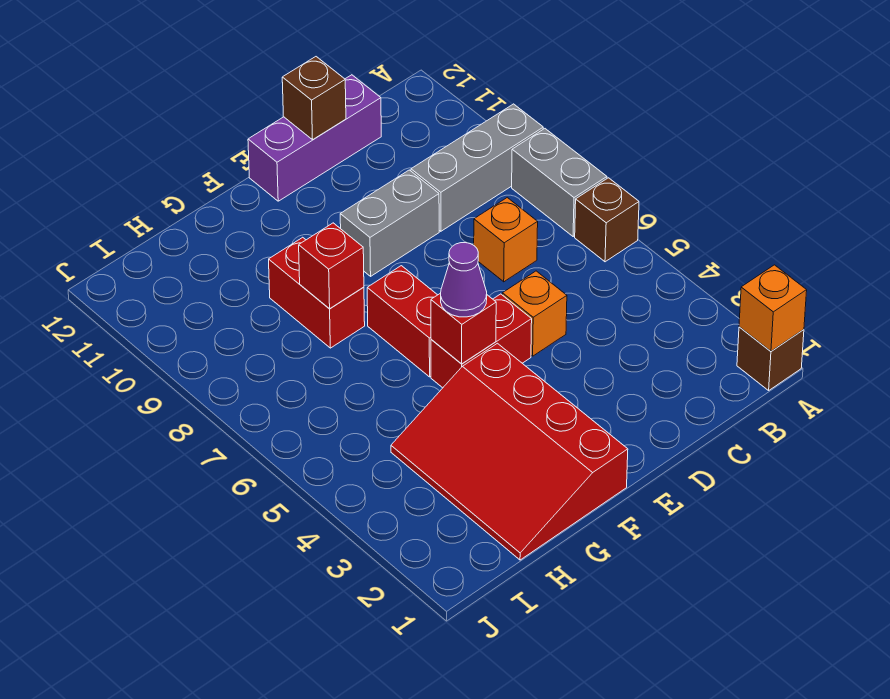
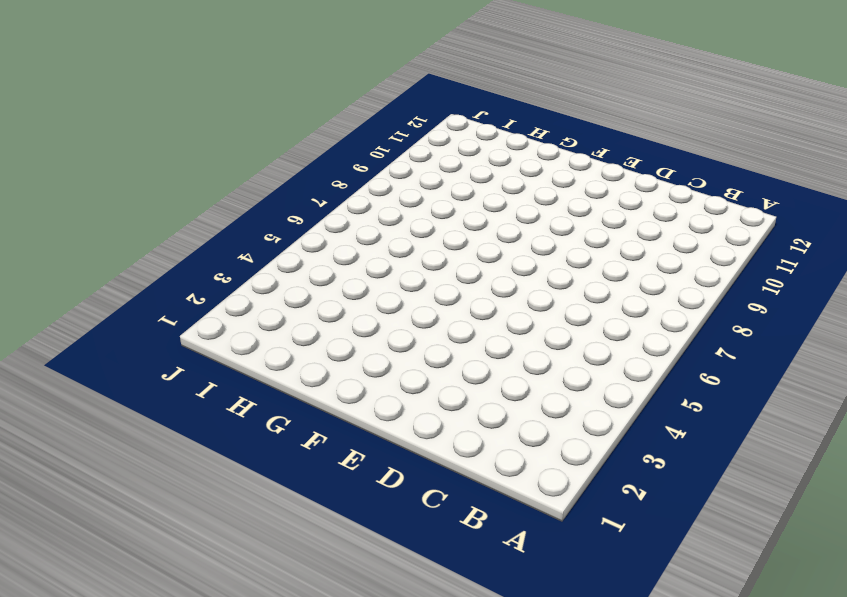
none -> brown brick A1 level 1
none -> brown brick A6 level 1
none -> grey brick A7:A8 level 1

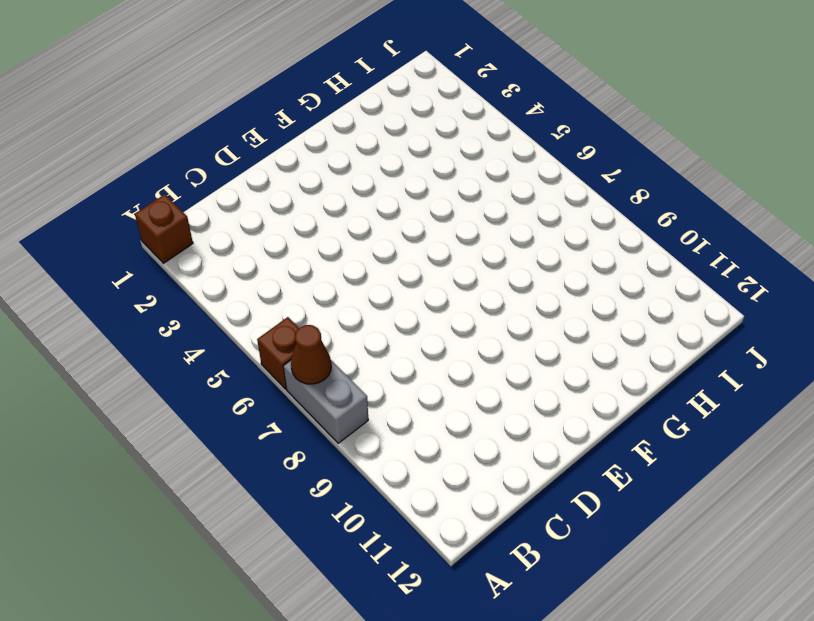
brown cone A7 level 2 -> none
none -> grey brick A9:C9 level 1
none -> orange brick C7 level 1
none -> purple brick C12:E12 level 1

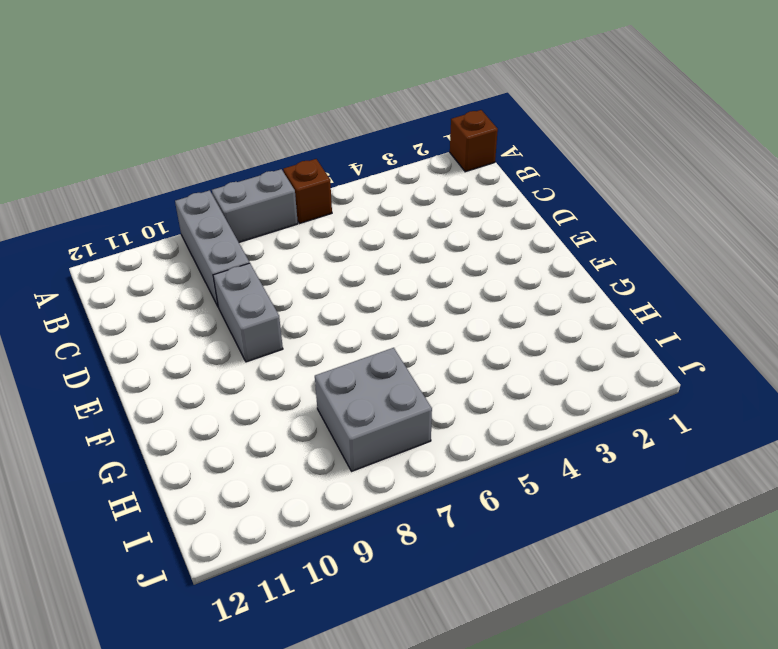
grey brick H7:I8 level 1 -> none
none -> orange brick C7 level 1
none -> purple brick C12:E12 level 1
none -> orange brick D5 level 1

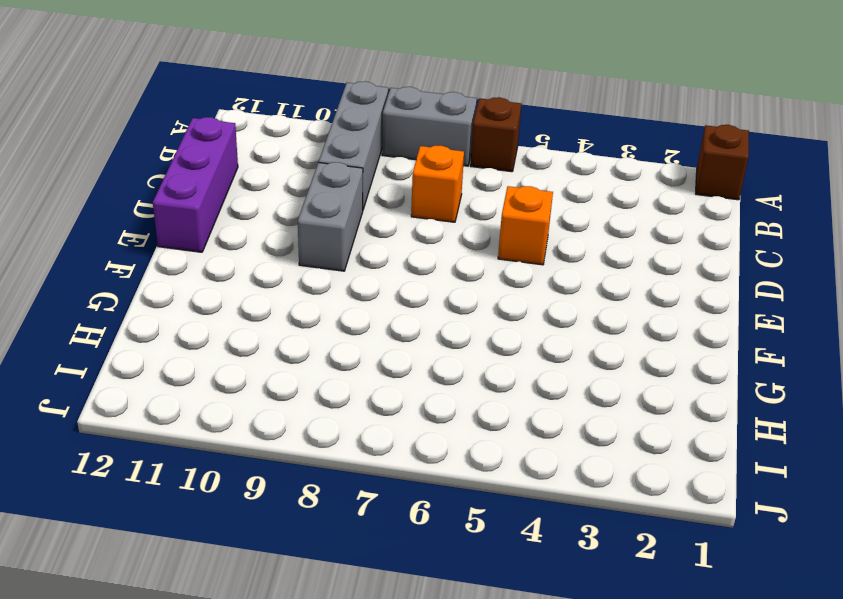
none -> red brick E5:F5 level 1
none -> red slope F1:H4 level 1 top F
none -> red brick F6:F7 level 1

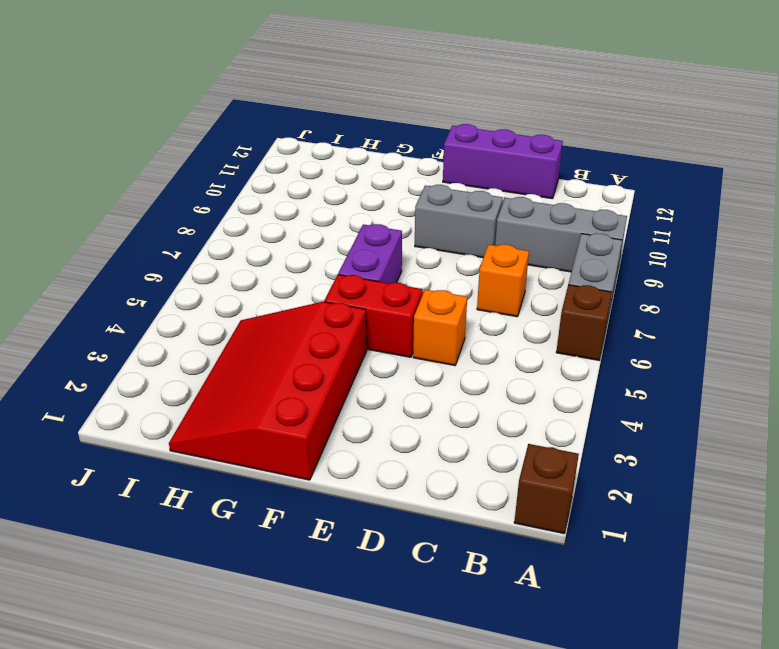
purple brick F6:F7 level 1 -> red brick F6:F7 level 1
none -> red brick G8:G9 level 1
none -> orange brick A1 level 2
none -> brown brick D12 level 2

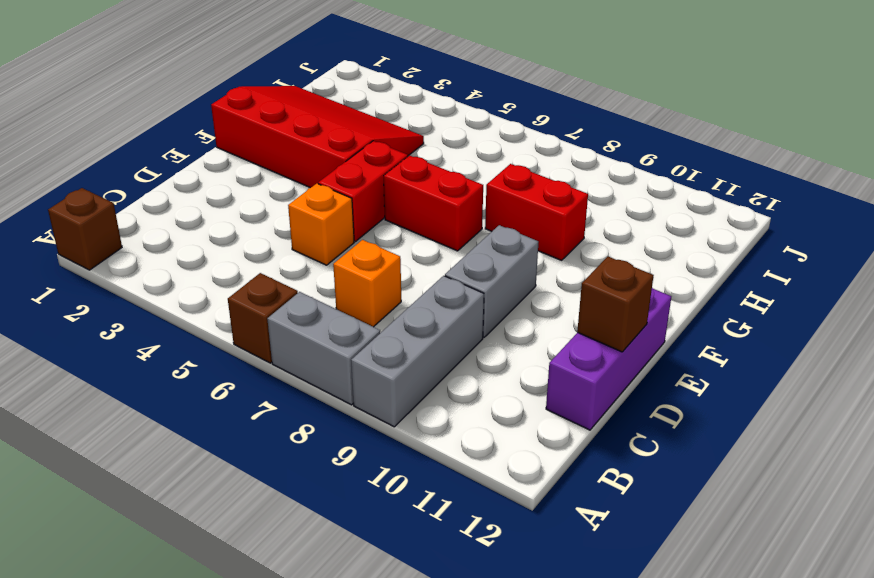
none -> orange brick A1 level 2
none -> red brick F5 level 2
none -> red brick G8 level 2

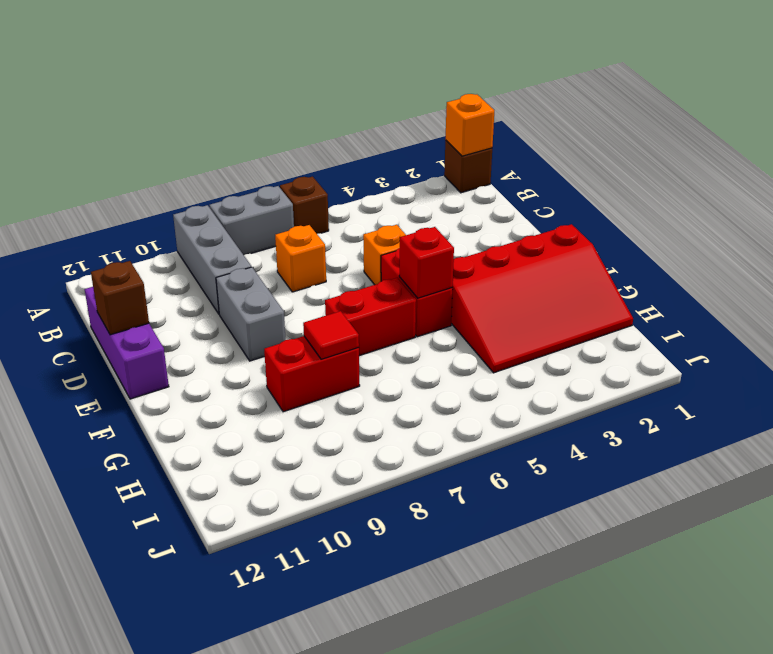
red tile G8 level 2 -> red brick G8 level 2
none -> purple cone F5 level 3

